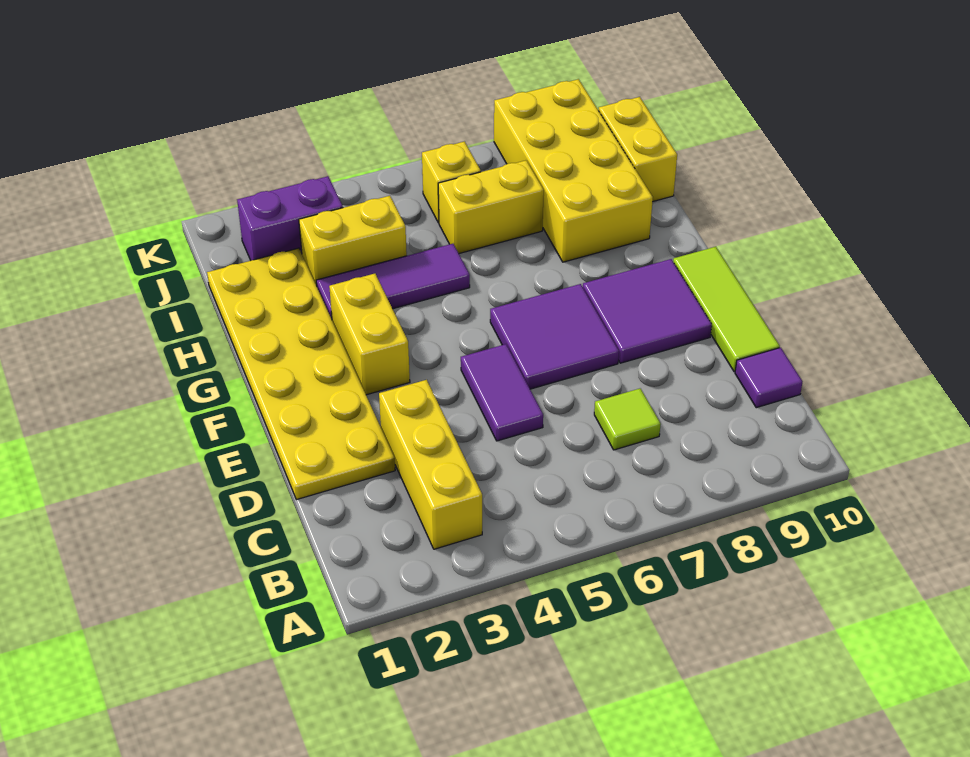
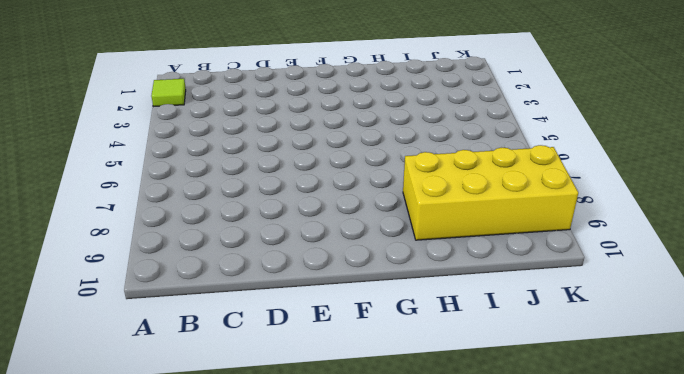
lime tile A2 level 1 -> lime tile C7 level 1
none -> yellow brick B3:D3 level 1
none -> purple tile C10 level 1
none -> yellow plate D1:I2 level 1

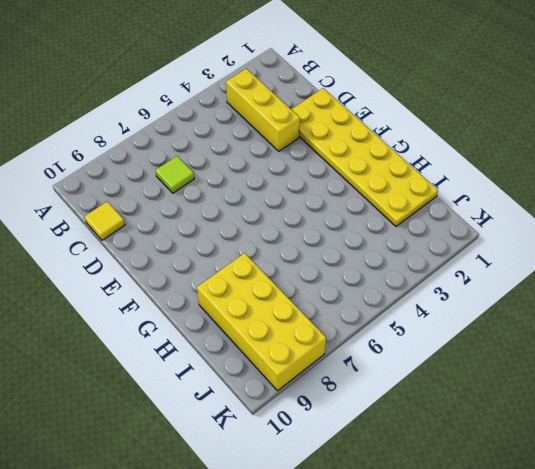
yellow tile C10 level 1 -> purple tile C10 level 1
none -> purple tile D5:E5 level 1
none -> lime tile D10:F10 level 1
none -> purple tile E6:F7 level 1

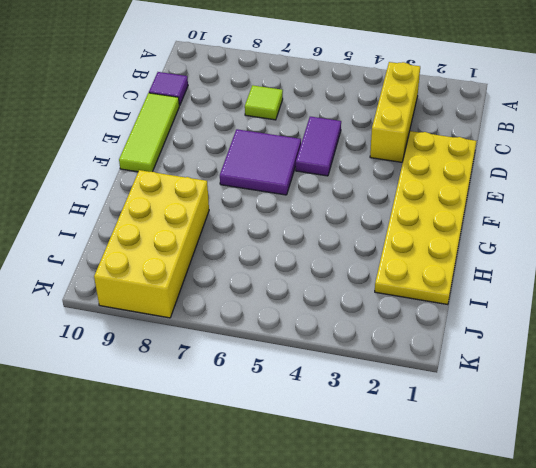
none -> purple tile E8:F9 level 1
none -> yellow brick F3:G3 level 1
none -> purple tile H3:H5 level 1

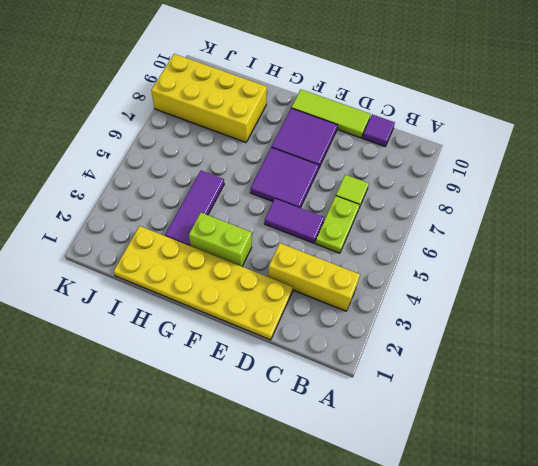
lime plate C5:C6 level 1 -> none
lime brick F3:G3 level 1 -> yellow brick F3:G3 level 1
none -> yellow brick I3:I4 level 1
none -> yellow brick I6:I7 level 1
none -> yellow brick I10:J10 level 1

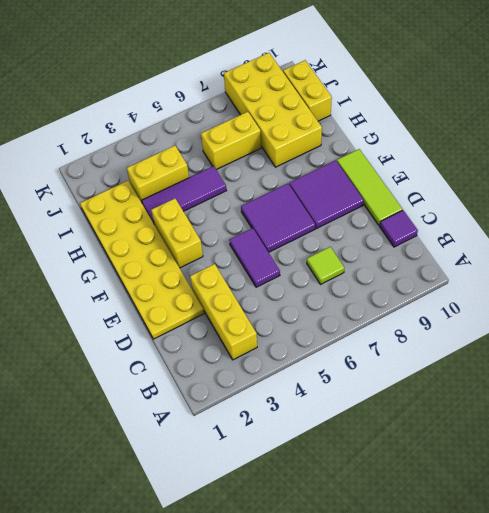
none -> purple brick J2:J3 level 1
none -> yellow brick J6 level 1

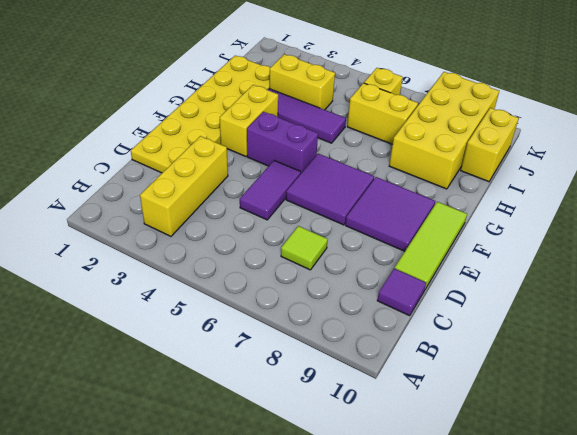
purple brick F4:F5 level 1 -> purple brick J2:J3 level 1

